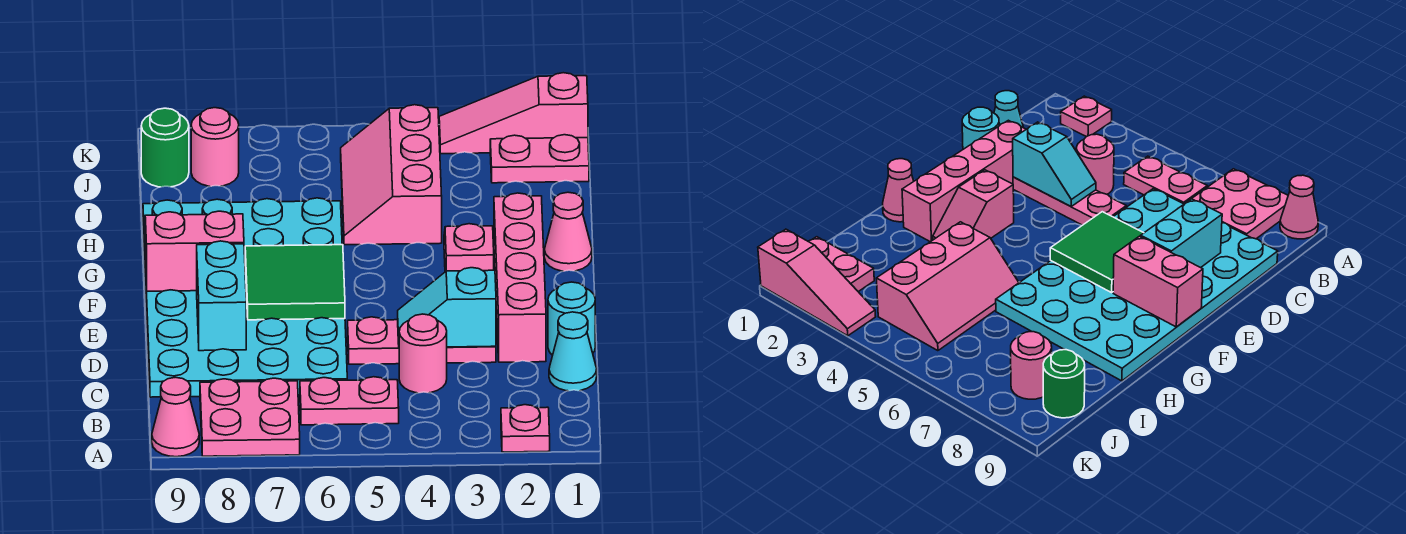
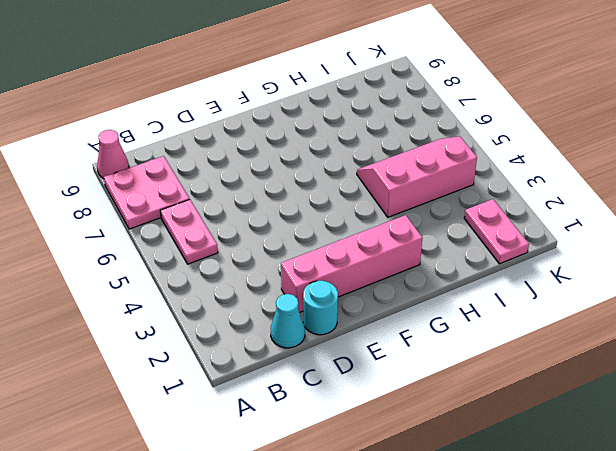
none -> pink plate A2 level 1
none -> pink round brick C4 level 1
none -> cyan plate C6:H9 level 1

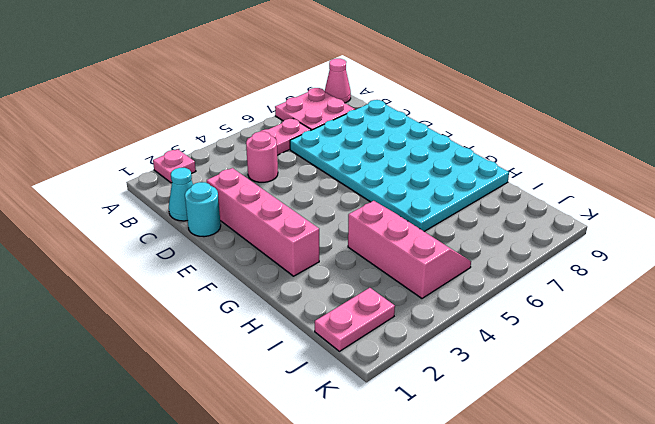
none -> pink plate D3:D5 level 1
none -> pink slope F3:G3 level 1 top F
none -> pink cone G1 level 1

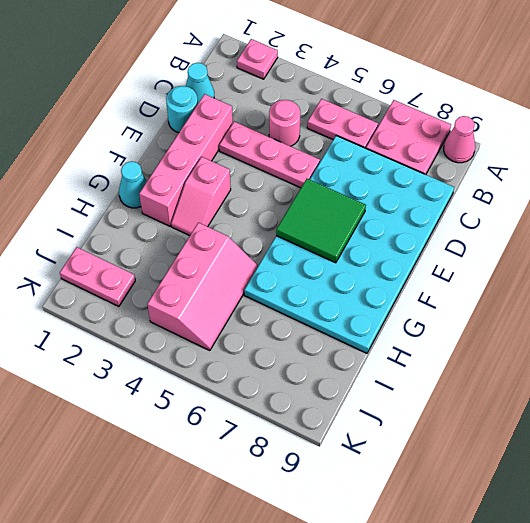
cyan cone G1 level 1 -> pink cone G1 level 1
none -> pink round brick J8 level 1
none -> green round brick J9 level 1
none -> pink slope K1:K3 level 1 top 1

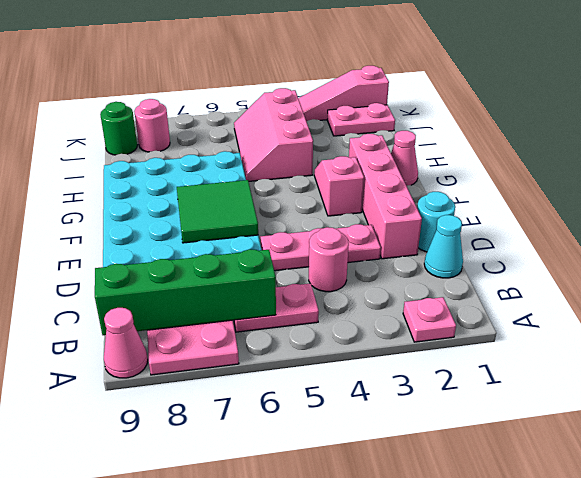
green brick B6:B9 level 2 -> none
none -> cyan slope D3:D4 level 2 top 3
none -> cyan brick D8:E8 level 2
none -> pink brick F8:F9 level 2

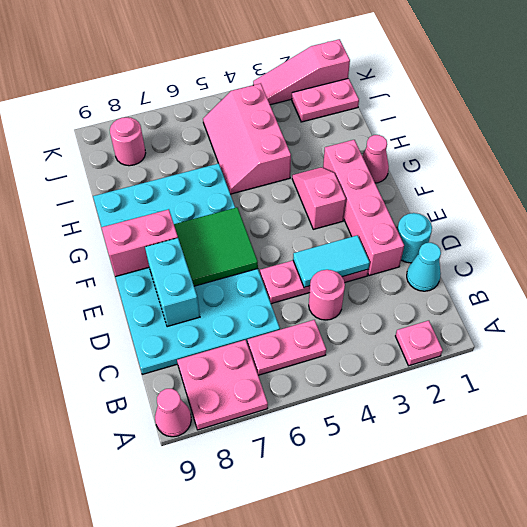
cyan tile D3:D4 level 2 -> cyan slope D3:D4 level 2 top 3
none -> green round brick J9 level 1

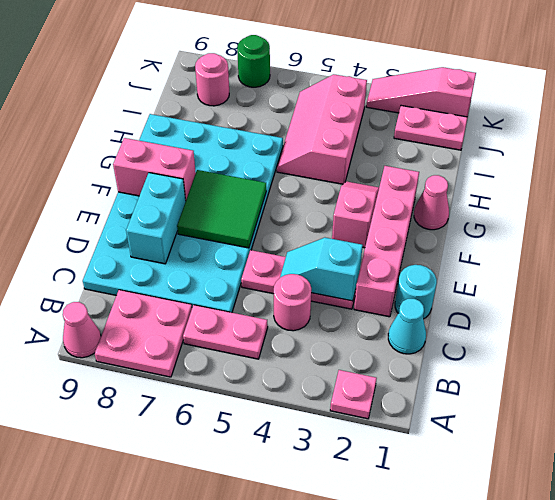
green round brick K7 level 1 -> green round brick J9 level 1

